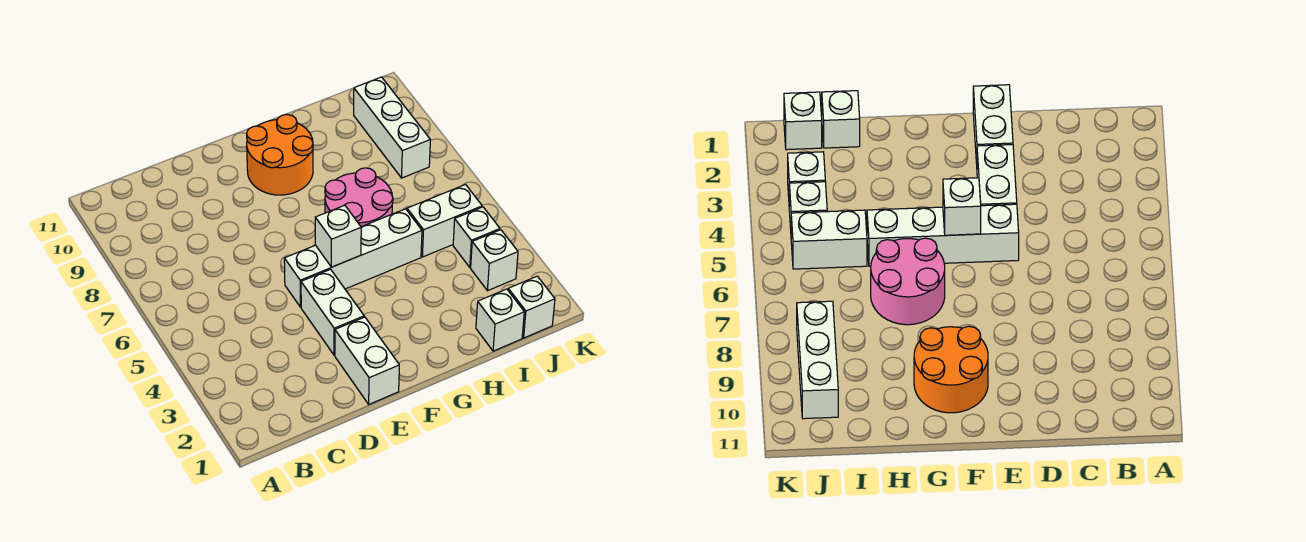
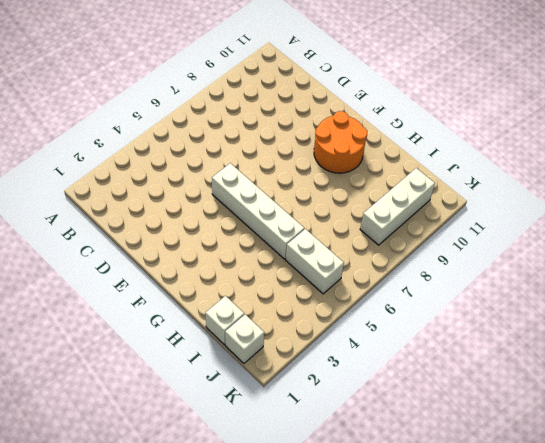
none -> white brick E1:E2 level 1
none -> white brick E3:E4 level 1
none -> pink round brick G6:H7 level 1

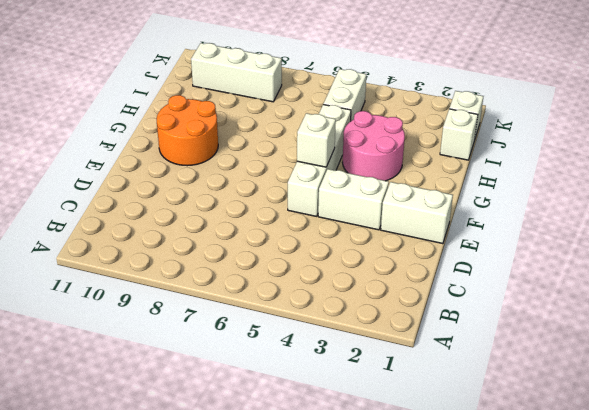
pink round brick G3:H4 level 1 -> pink round brick G6:H7 level 1
none -> white brick J3 level 1
none -> white brick J4 level 1

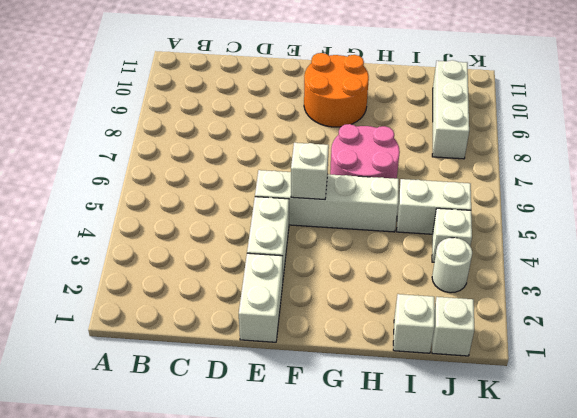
white round brick J3 level 1 -> white brick J3 level 1

